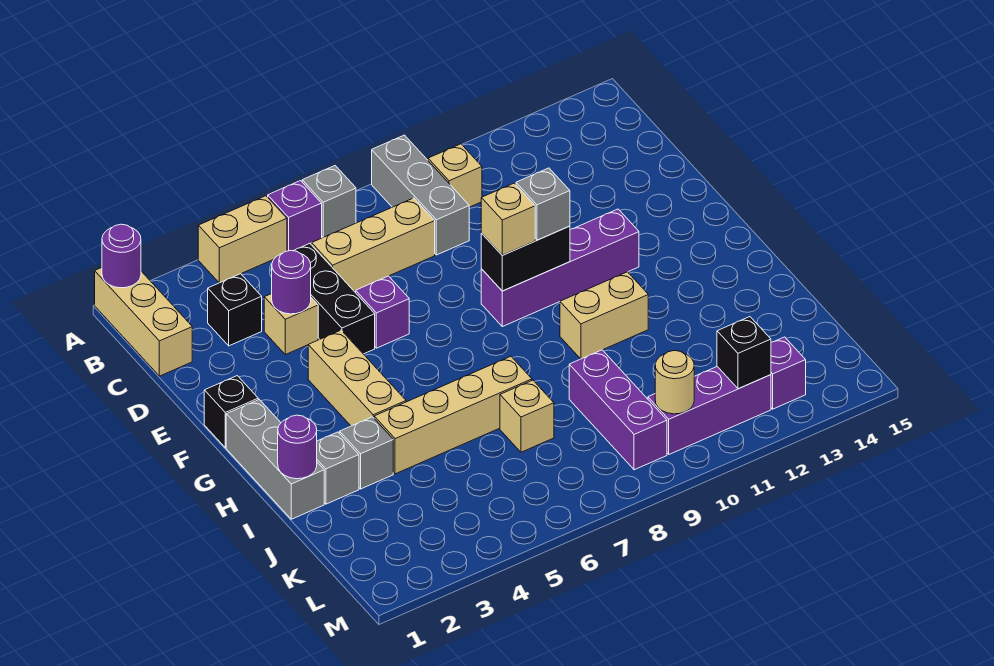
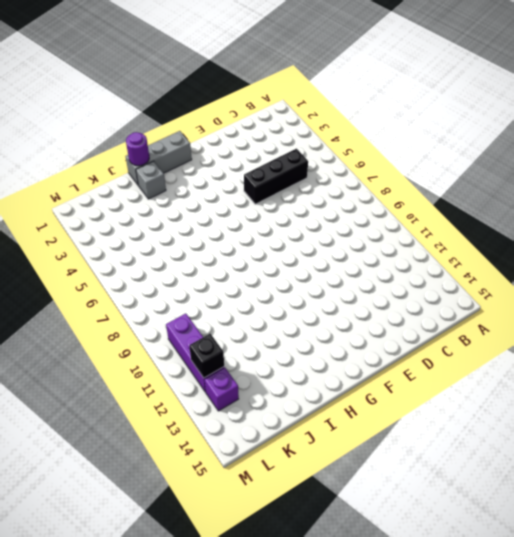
none -> tan brick A1:C1 level 1
none -> tan brick A4:A5 level 1
none -> purple brick A6 level 1
none -> grey brick A7 level 1

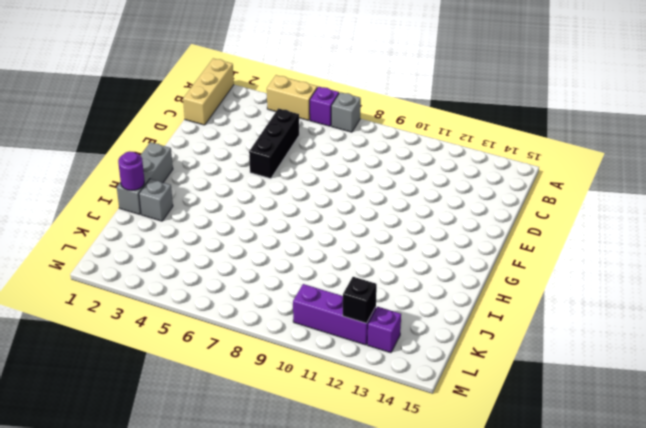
none -> grey brick A9:C9 level 1
none -> tan brick B10 level 1
none -> black brick C3 level 1
none -> tan brick C6:C8 level 1

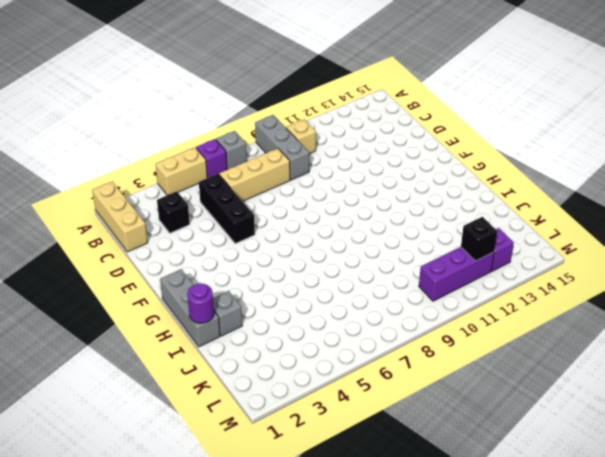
none -> tan brick D4 level 1
none -> purple brick E6 level 1
none -> black brick F1 level 1
none -> tan brick F4:H4 level 1

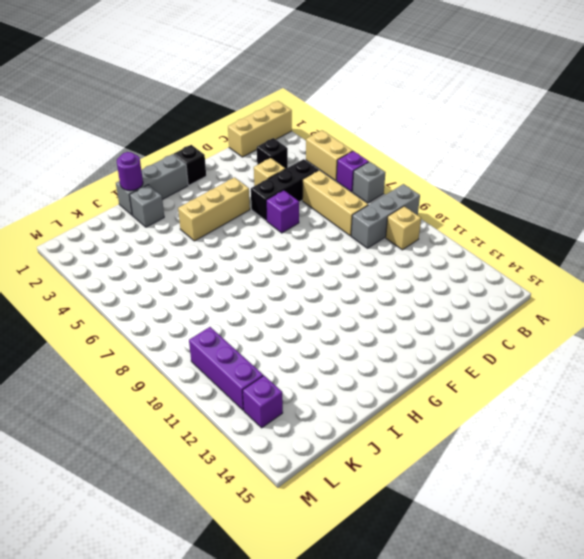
none -> purple brick F9:F12 level 1
none -> tan brick H10:H11 level 1
none -> grey brick I3 level 1
none -> tan brick I4:I7 level 1

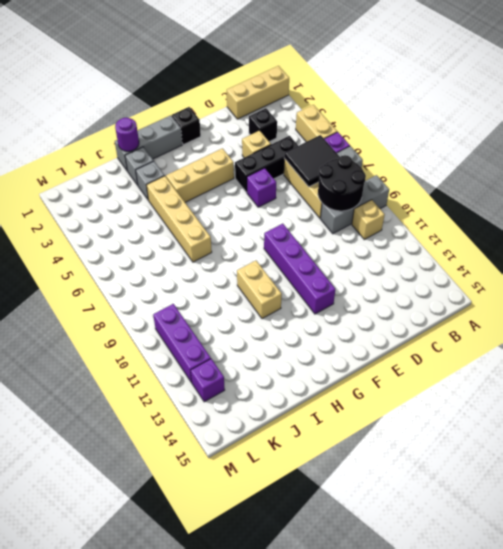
black tile B6:C7 level 2 -> none
black round brick B8:C9 level 2 -> none
none -> tan brick J7 level 1
none -> purple brick J9:L9 level 1
none -> purple round brick A1 level 2
none -> purple round brick D4 level 2

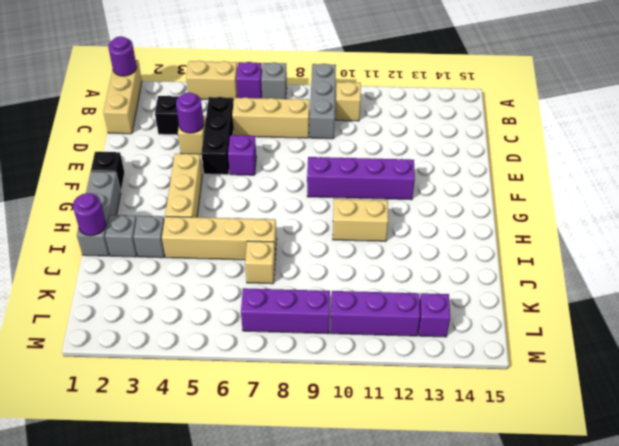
purple brick L7:L9 level 1 -> purple brick J9:L9 level 1
none -> black brick F9:F10 level 2
none -> tan round brick L10 level 2
none -> black brick L12 level 2
none -> tan brick F9 level 3

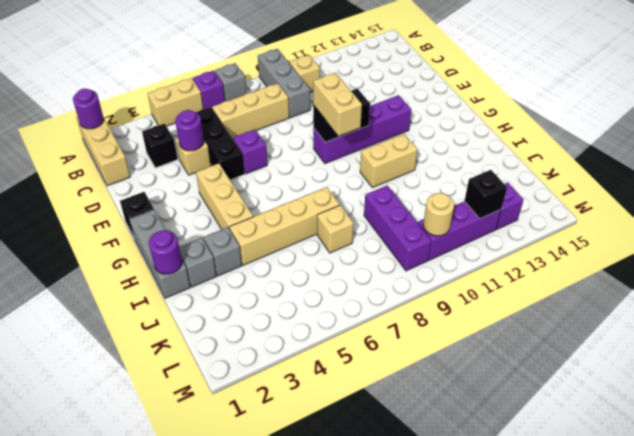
tan brick F9:G9 level 3 -> tan brick F9 level 3
none -> grey brick F10 level 3

